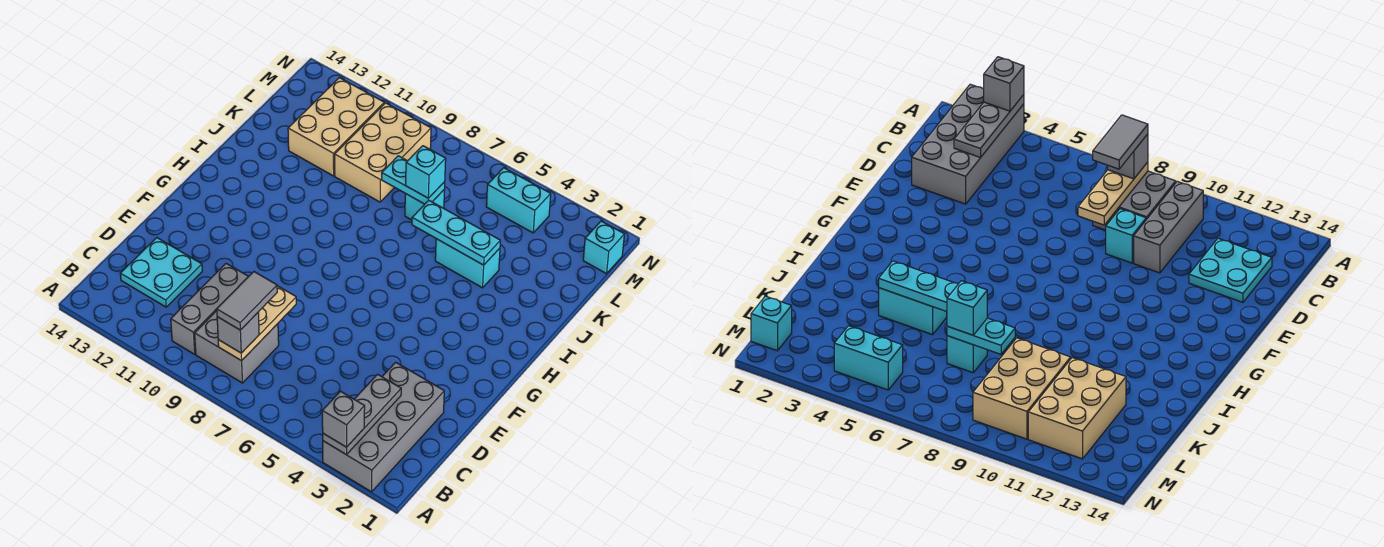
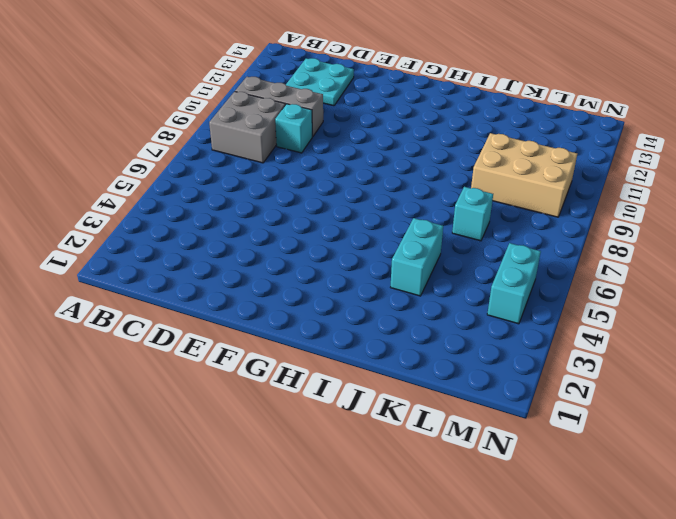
none -> grey brick A2:D3 level 1
none -> tan brick K11:M12 level 1
none -> cyan brick M1 level 1

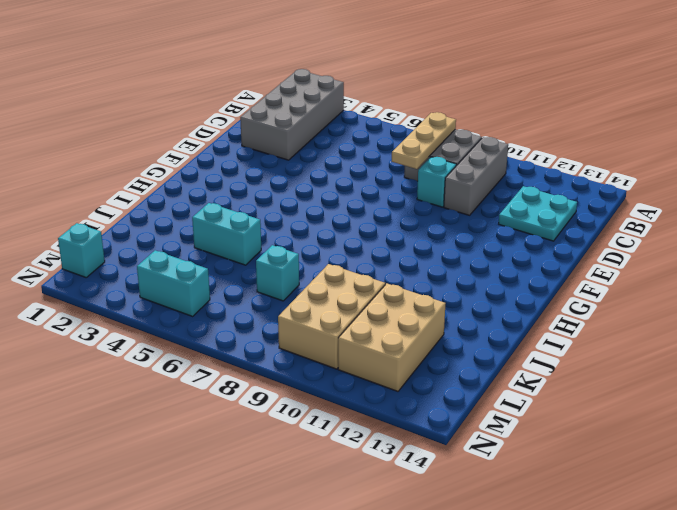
none -> grey plate A3:C3 level 2
none -> cyan plate J4:J6 level 2
none -> cyan plate K7:K8 level 2

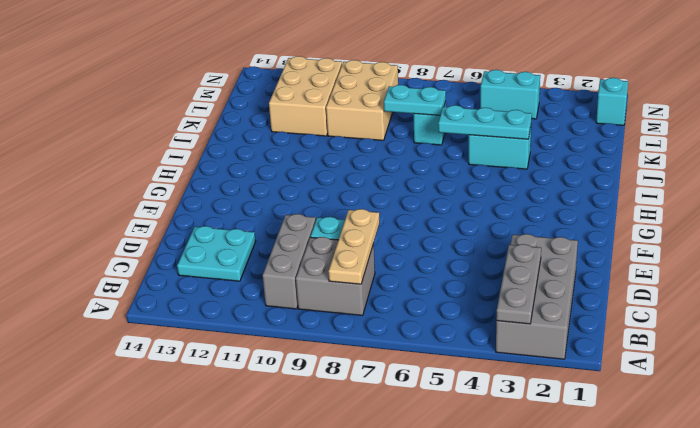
none -> grey brick A3 level 3
none -> grey brick B8 level 3
none -> cyan brick K7 level 3

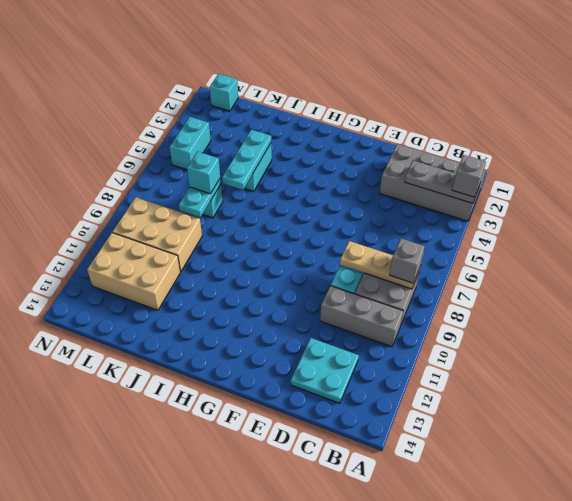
none -> grey tile B8:C8 level 4

